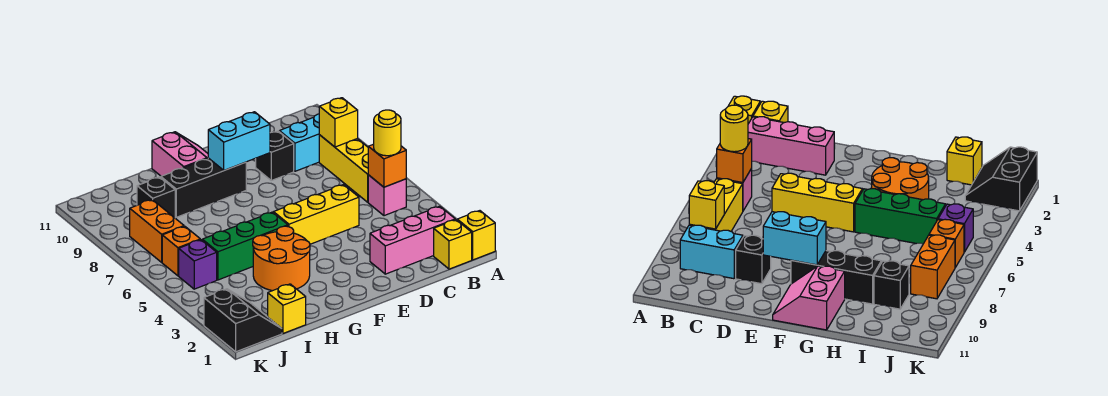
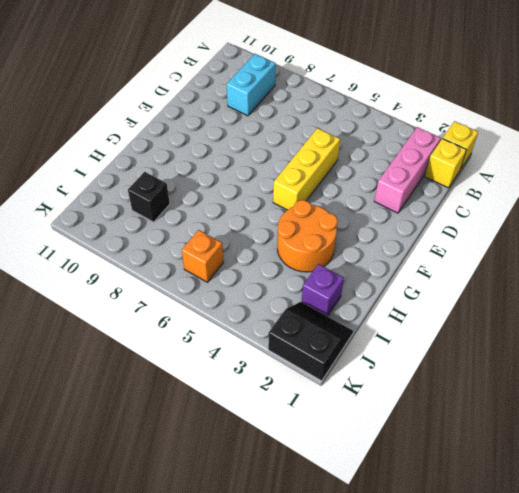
purple brick I2 level 1 -> purple brick J5 level 1
none -> pink brick B5 level 1
none -> yellow brick B6:B8 level 1
none -> black brick D9 level 1

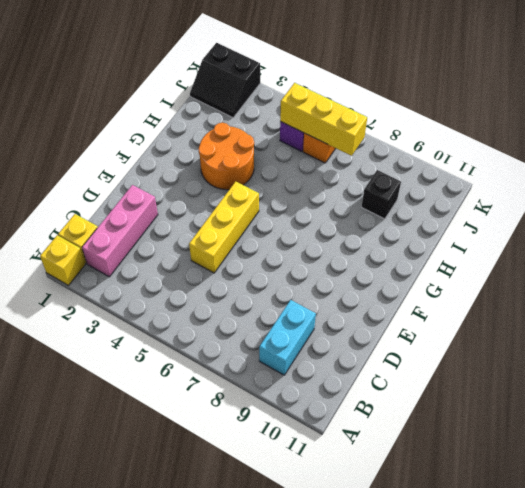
yellow brick J5:J7 level 2 -> yellow brick B6:B8 level 1
none -> pink brick B5 level 1
none -> black brick D9 level 1
none -> black brick F9:H9 level 1

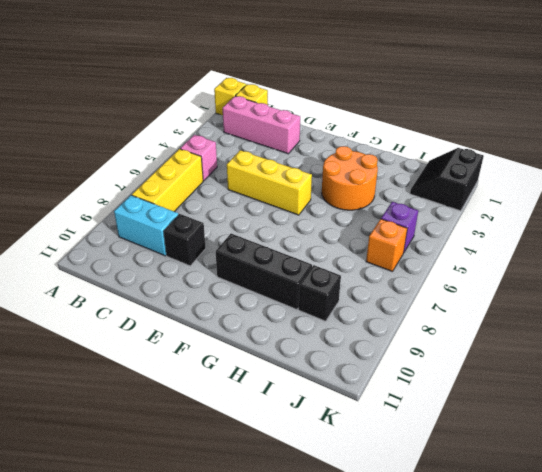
none -> pink slope F10:G11 level 1 top G
none -> green brick G5:I5 level 1
none -> yellow brick I1 level 1

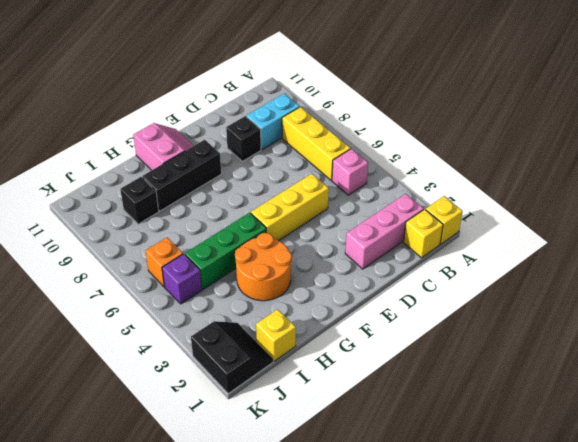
none -> orange brick J7:J8 level 1
none -> orange brick B5 level 2
none -> yellow brick B8 level 2

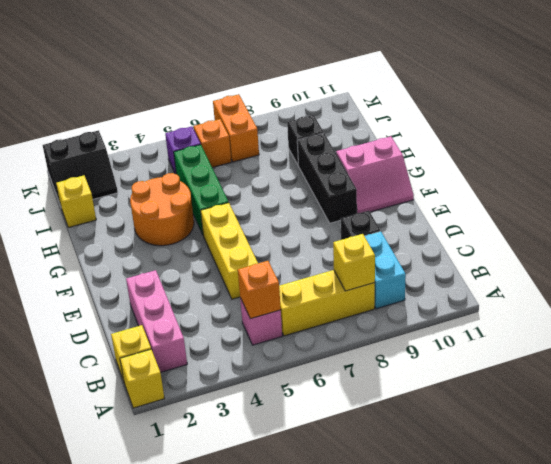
orange brick J7:K7 level 1 -> orange brick J7:J8 level 1
none -> cyan brick E9:F9 level 2
none -> yellow round brick B5 level 3

